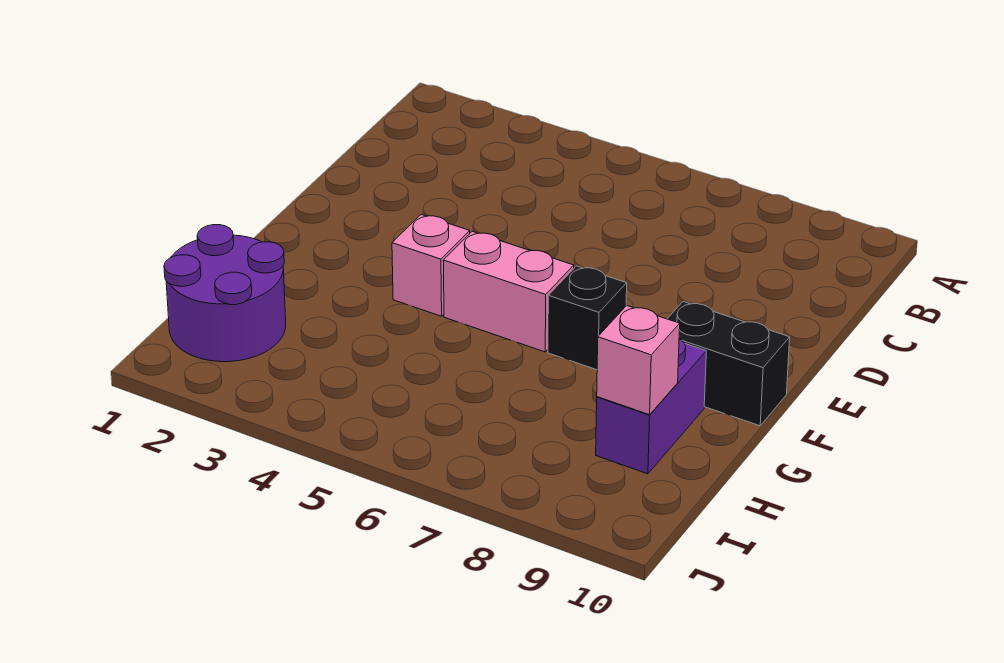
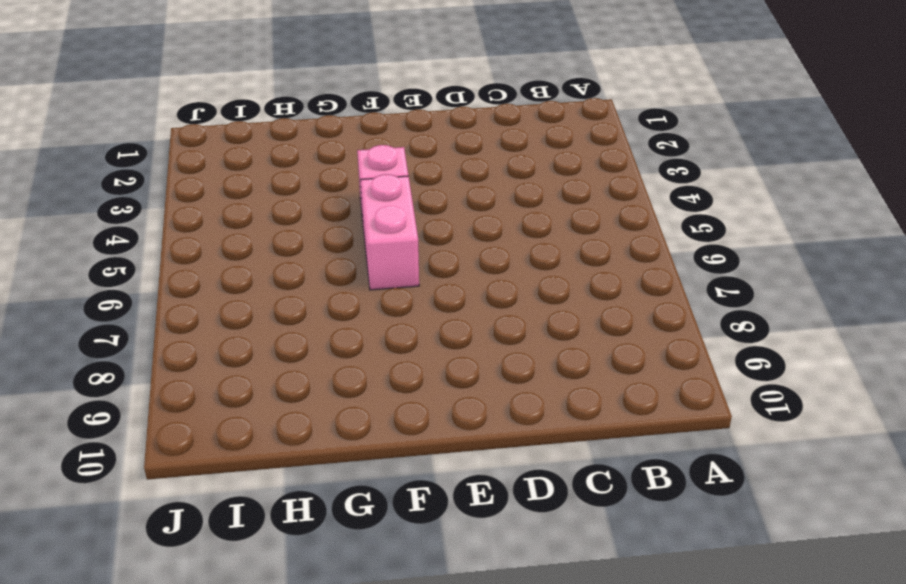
none -> black brick F7 level 1
none -> black brick F9:F10 level 1

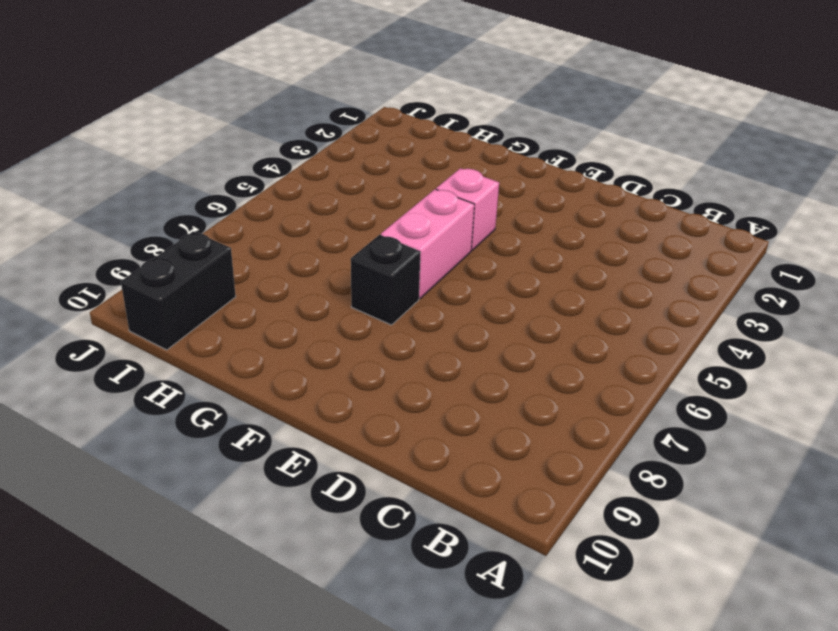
black brick I9:I10 level 1 -> black brick F9:F10 level 1
none -> purple brick G9:H9 level 1
none -> purple round brick H1:I2 level 1

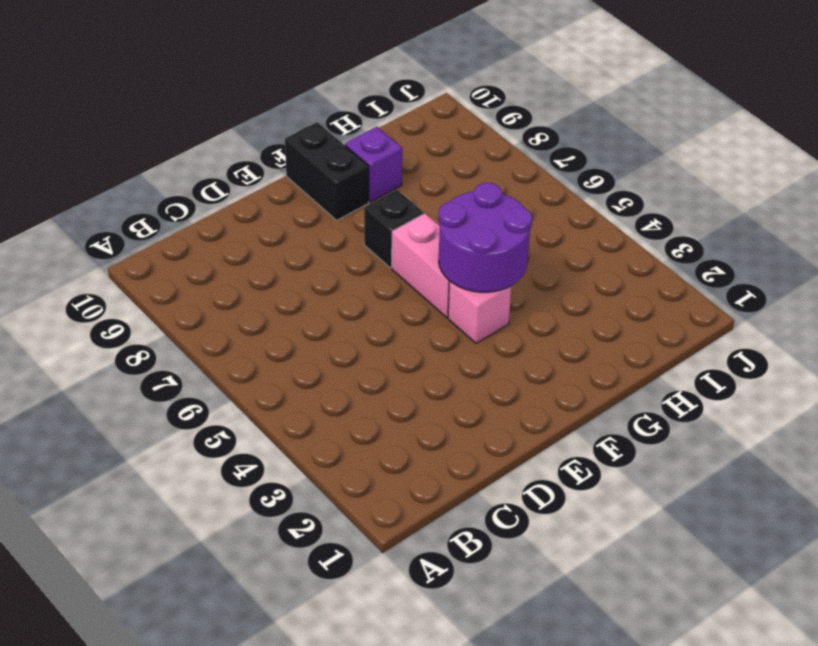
purple round brick F4:G5 level 2 -> purple round brick H1:I2 level 1
purple brick G9 level 1 -> purple brick G9:H9 level 1
none -> pink brick H9 level 2

